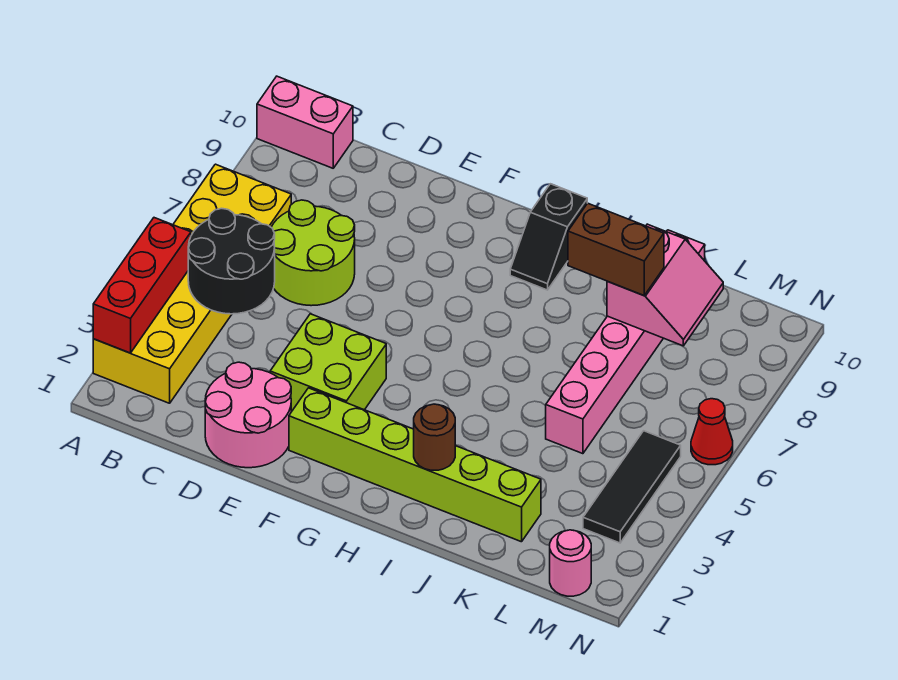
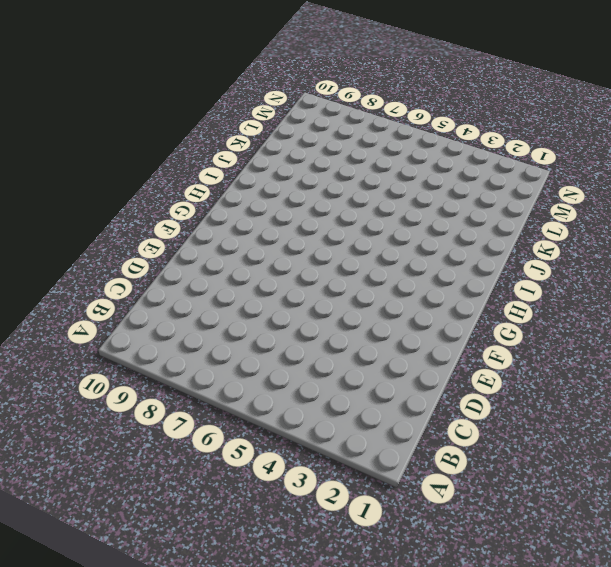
none -> yellow brick A2:B7 level 1
none -> pink brick A10:B10 level 1
none -> lime round brick C6:D7 level 1

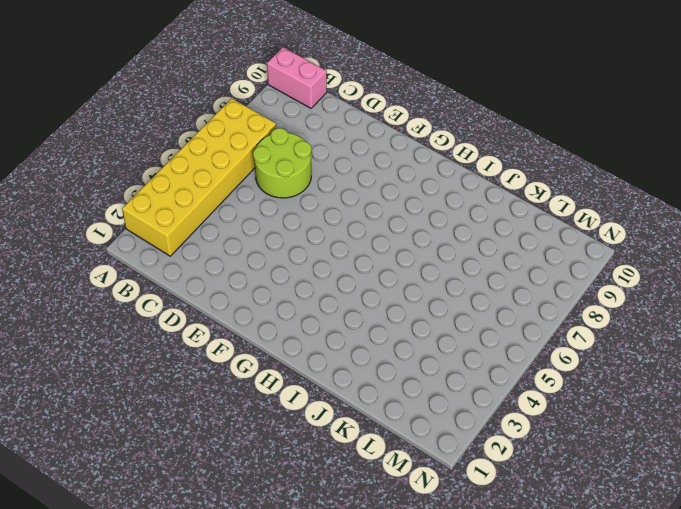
none -> pink round brick D1:E2 level 1
none -> lime brick E3:F4 level 1
none -> lime brick F2:K2 level 1

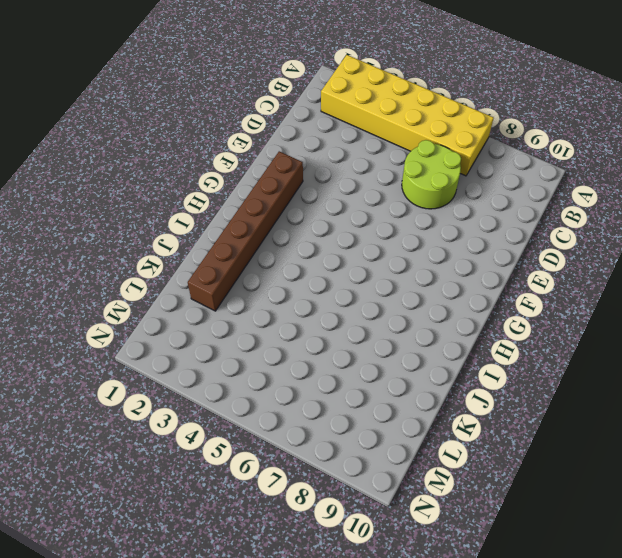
brown brick F2:K2 level 1 -> lime brick F2:K2 level 1
none -> pink brick A10:B10 level 1
none -> pink round brick D1:E2 level 1
none -> lime brick E3:F4 level 1

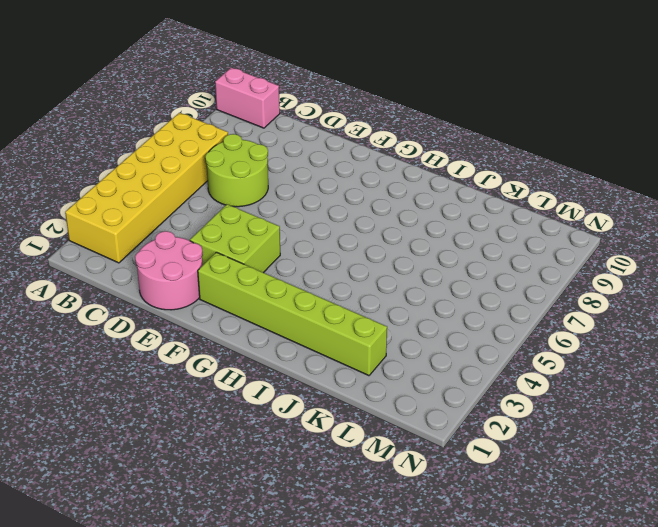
none -> black slope H9:H10 level 1 top 10
none -> pink brick K5:K10 level 1
none -> pink round brick M1 level 1

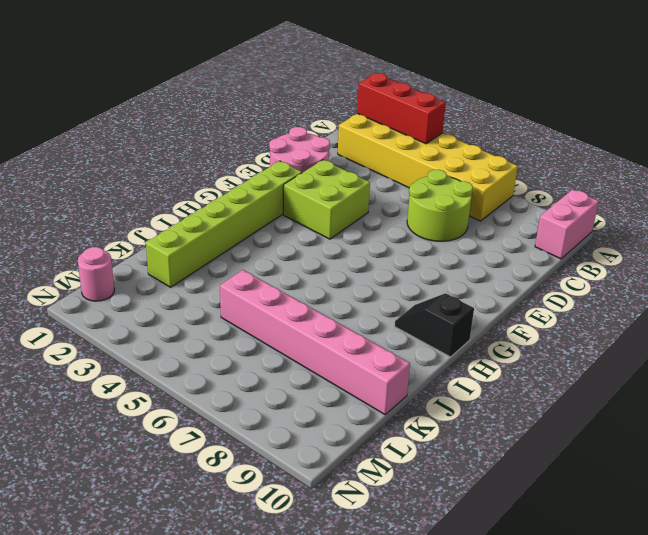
none -> black tile M3:M5 level 1
none -> red cone N6 level 1
none -> black round brick B4:C5 level 2

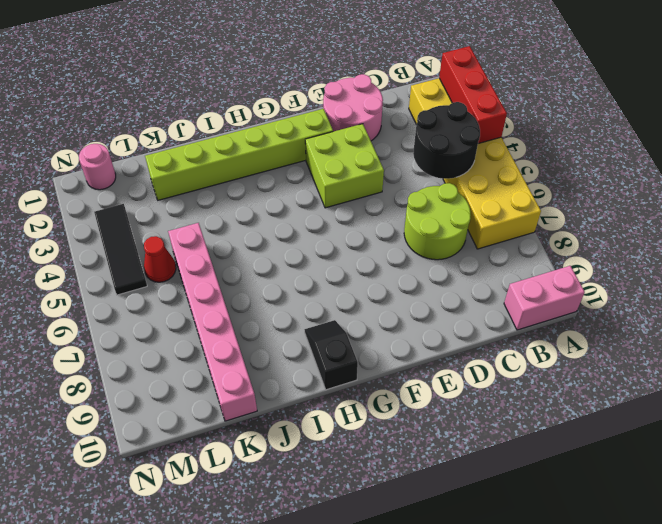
red cone L5 level 1 -> red cone N6 level 1
none -> brown round brick I2 level 2
none -> pink slope K8:L9 level 2 top K
none -> brown brick J8:K8 level 3

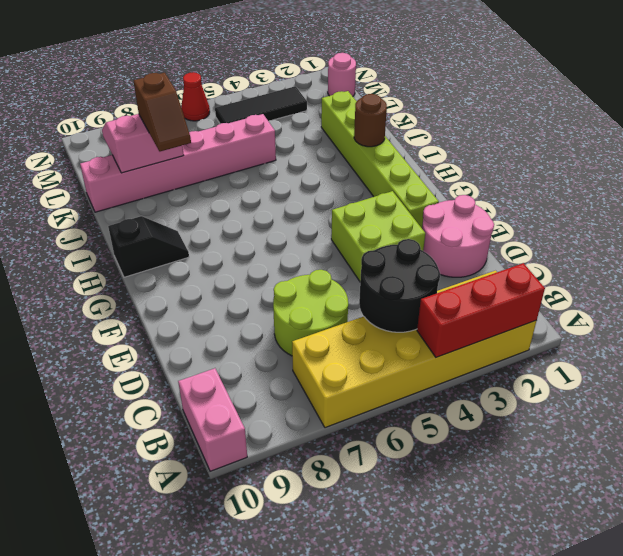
brown slope J8:K8 level 3 top K -> brown brick J8:K8 level 3

